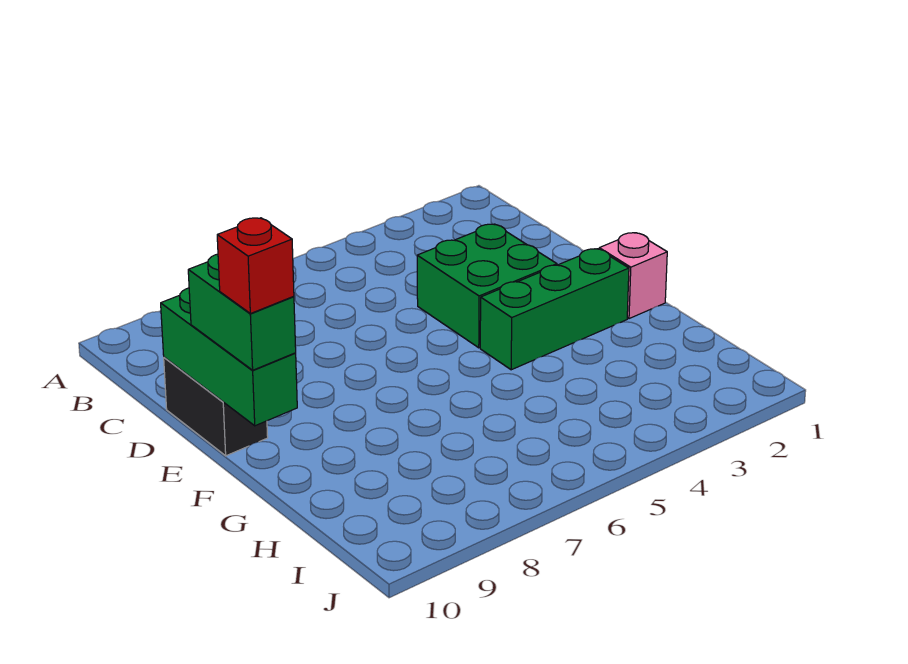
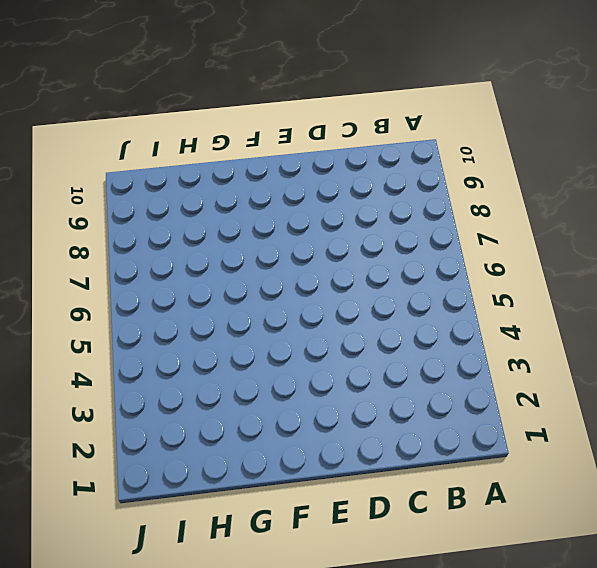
none -> green brick D3:E4 level 1
none -> black brick D10:E10 level 1

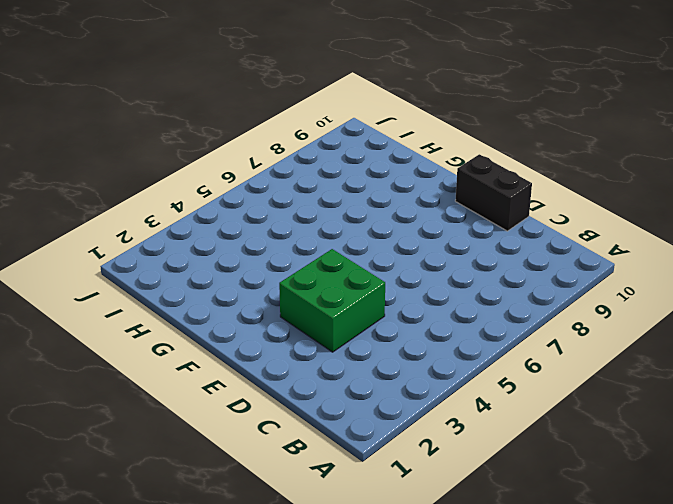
none -> pink brick F1 level 1
none -> green brick F2:F4 level 1

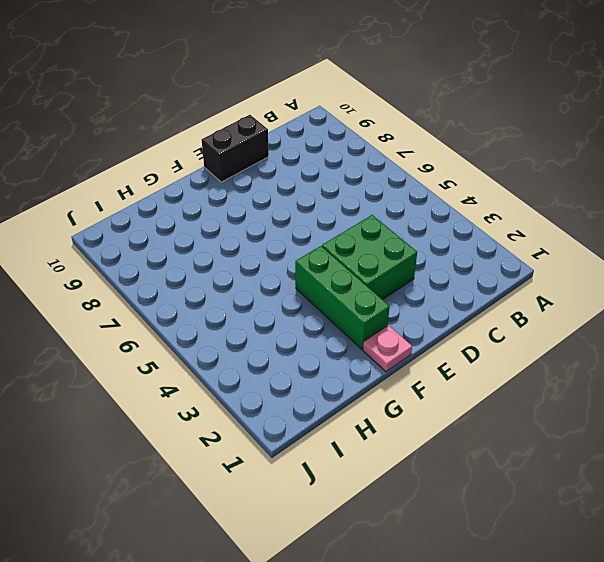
pink plate F1 level 1 -> pink brick F1 level 1
none -> green brick D10:F10 level 2
none -> green brick E10:F10 level 3

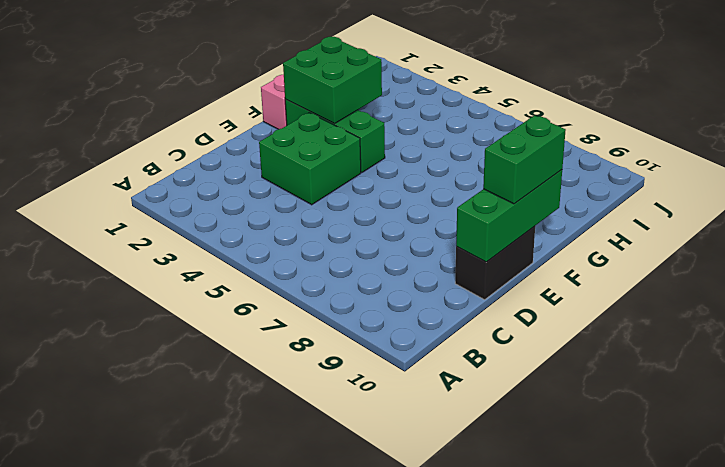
green brick F2:G3 level 2 -> none
none -> red brick F10 level 4

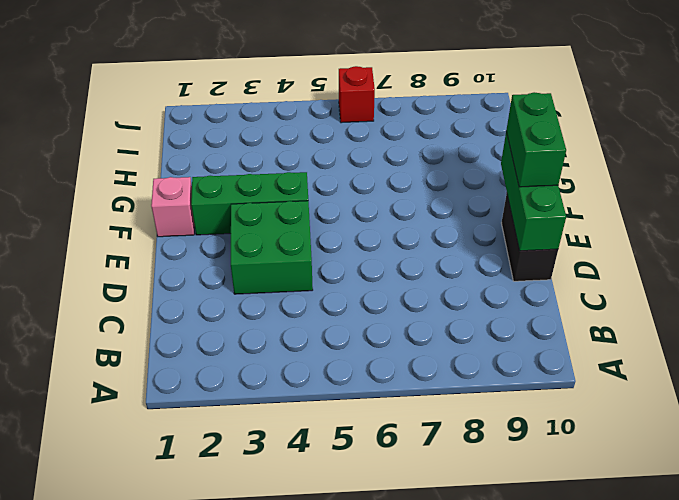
red brick J6 level 1 -> red brick F10 level 4

